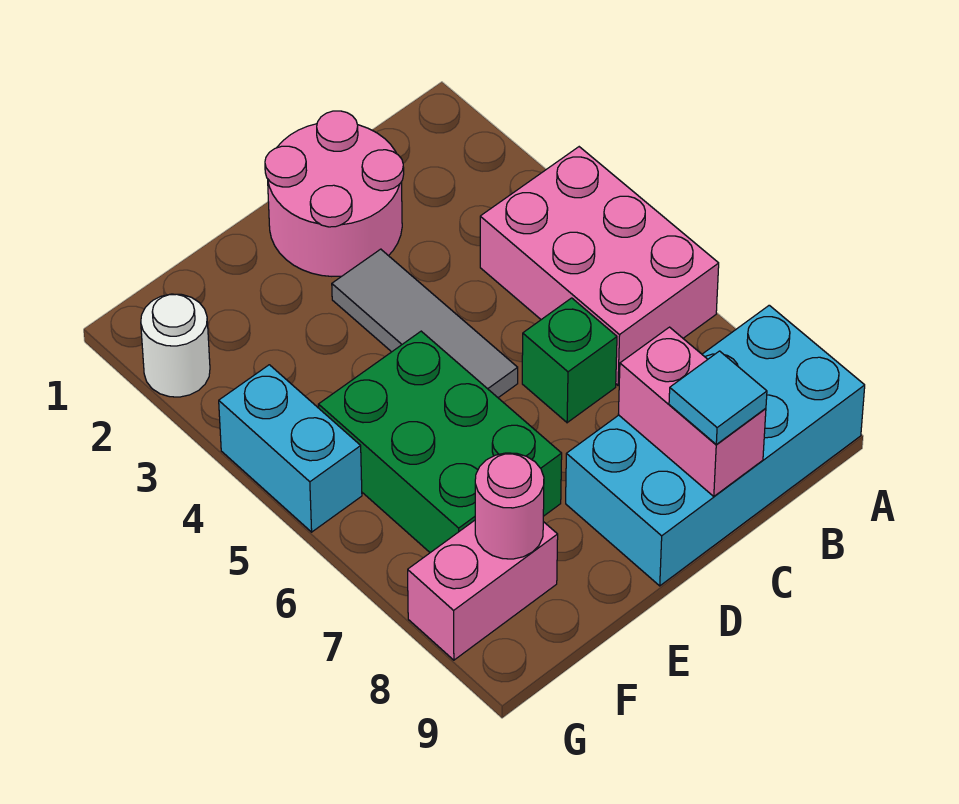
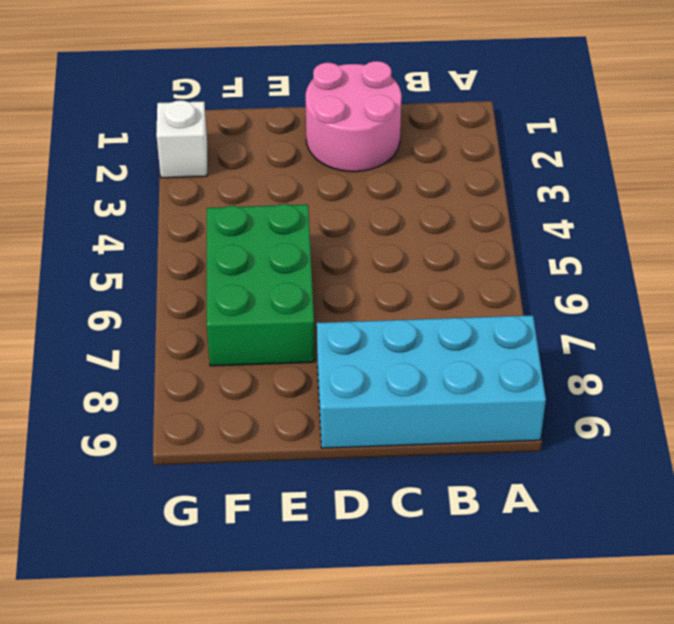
white brick G2 level 1 -> white round brick G2 level 1
none -> pink brick A4:B6 level 1
none -> green brick C6 level 1
none -> grey tile D3:D5 level 1

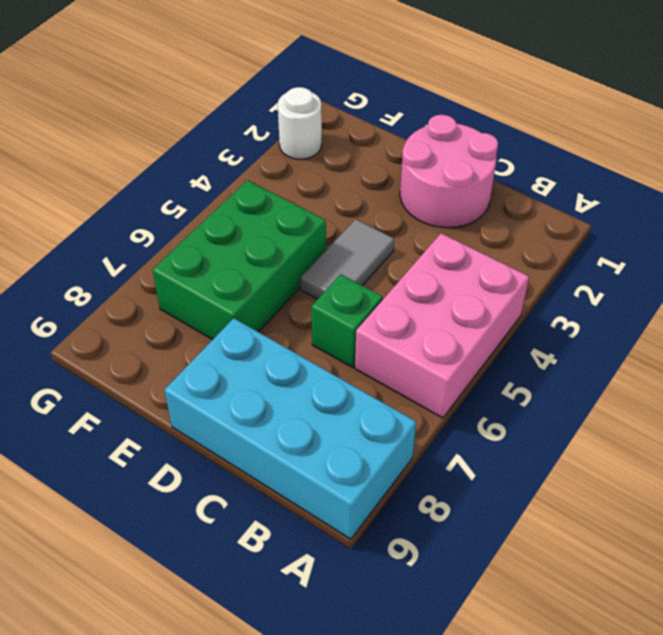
grey tile D4:D5 level 1 -> grey tile D3:D5 level 1
none -> pink brick F8:G8 level 1
none -> cyan brick G4:G5 level 1
none -> pink brick C8:C9 level 2

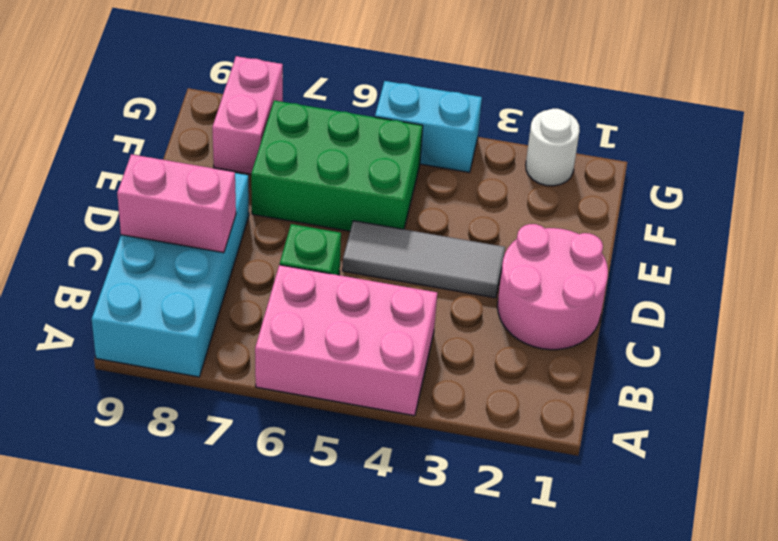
none -> pink round brick F8 level 2
none -> cyan tile C9 level 3

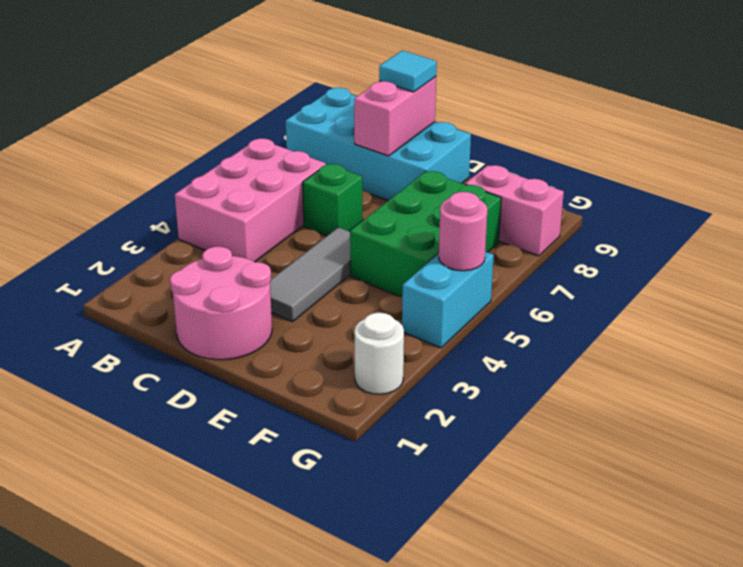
pink round brick G5 level 2 -> pink round brick F8 level 2

